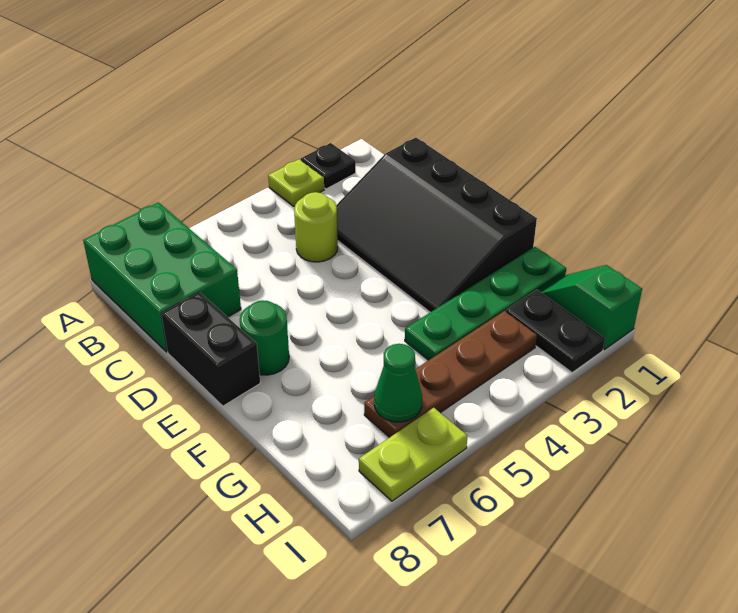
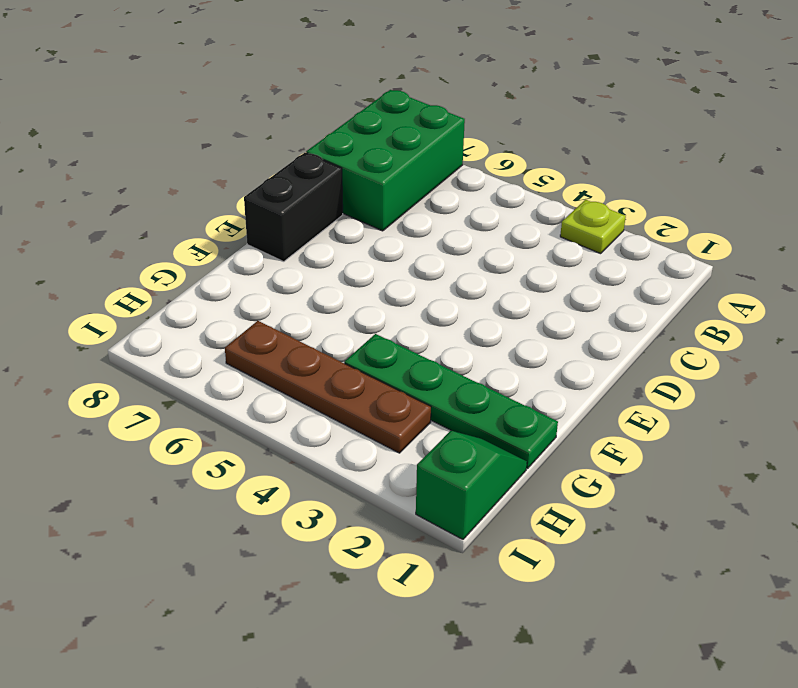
none -> black plate A2 level 1
none -> black slope C1:F3 level 1 top 1
none -> lime round brick C4 level 1

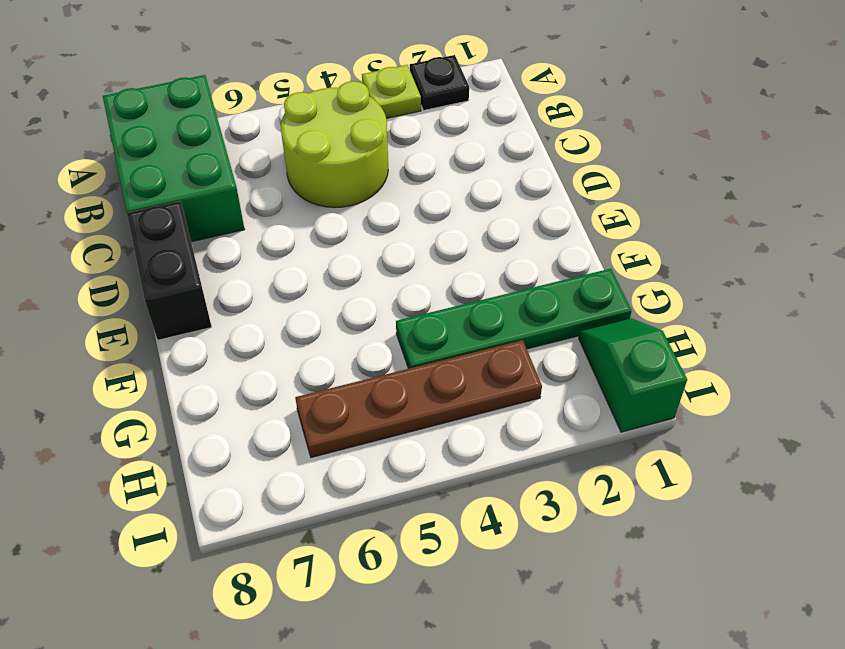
lime round brick B4:C5 level 1 -> lime round brick C4 level 1
none -> black slope C1:F3 level 1 top 1
none -> green round brick E7 level 1
none -> black plate H2:I2 level 1

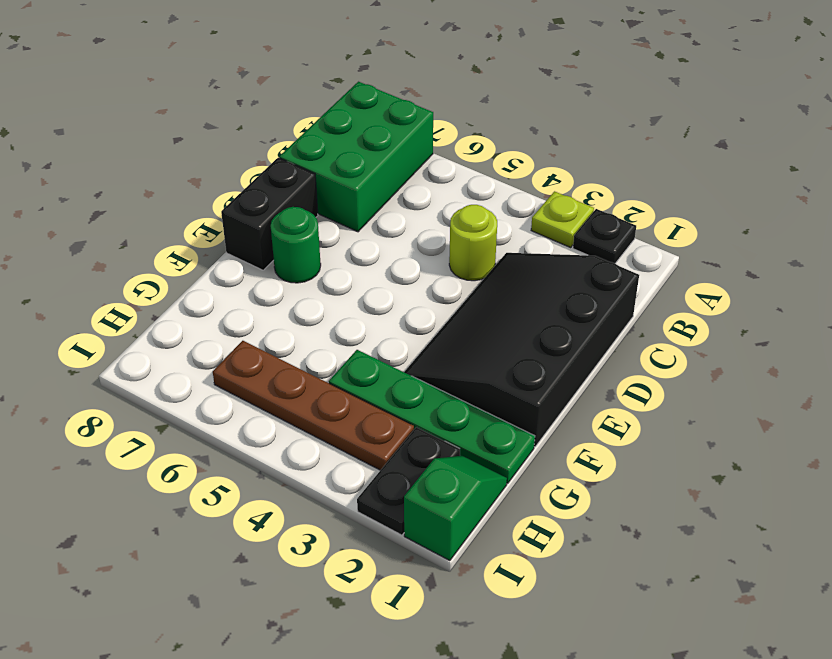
none -> lime plate I6:I7 level 1
none -> green cone H6 level 2

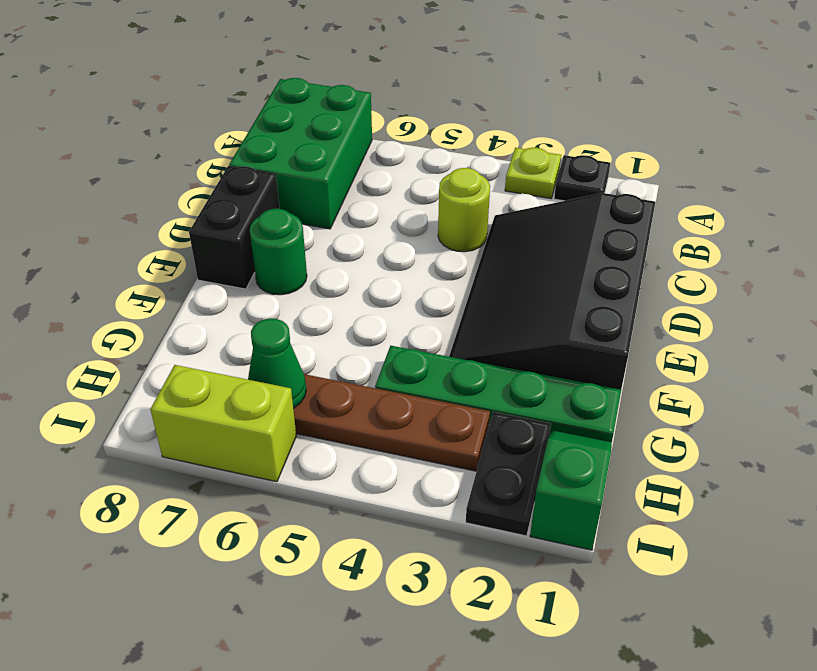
lime brick I6:I7 level 1 -> lime plate I6:I7 level 1

